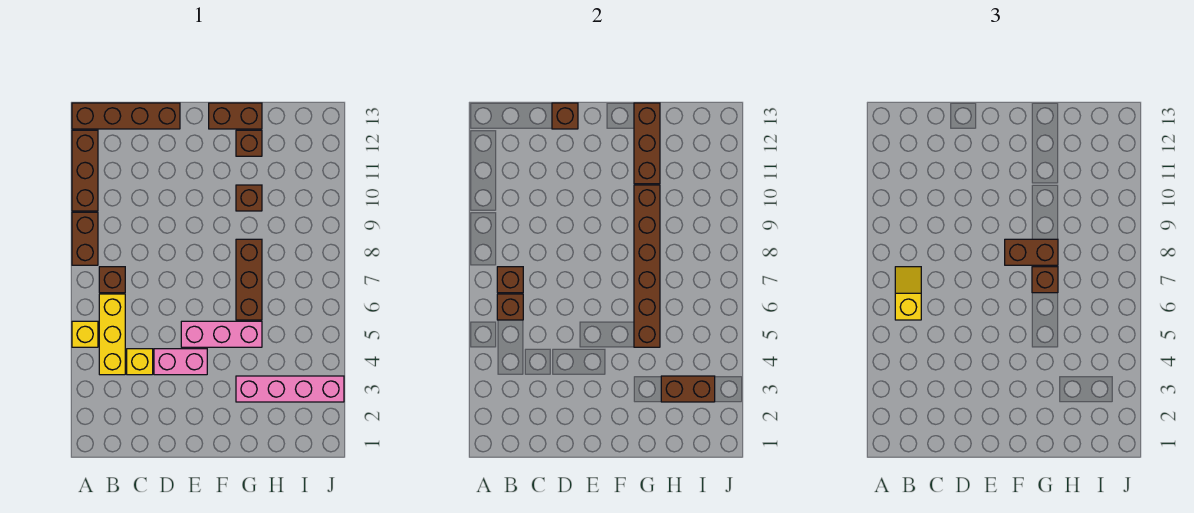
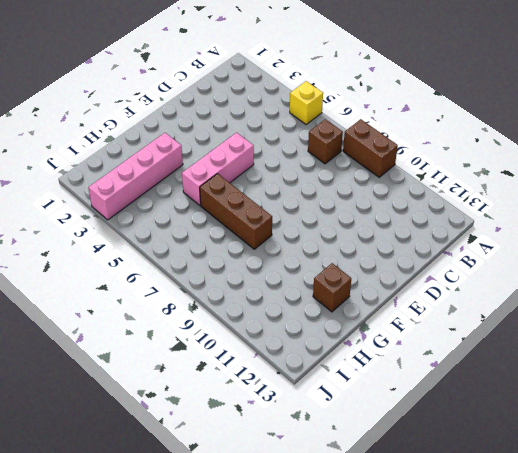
none -> brown brick A10:A12 level 1
none -> brown brick A13:D13 level 1
none -> yellow brick B4:B6 level 1

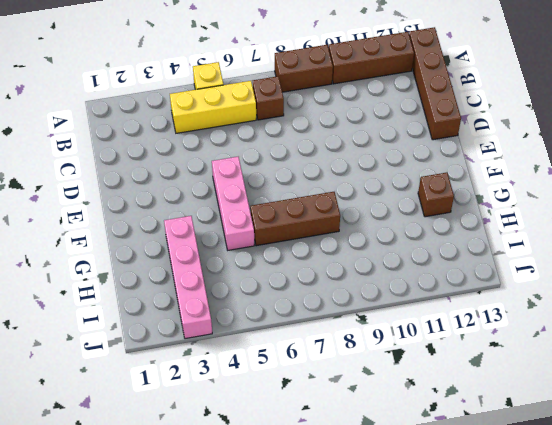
none -> yellow brick C4 level 1
none -> pink brick D4:E4 level 1
none -> brown brick F13:G13 level 1

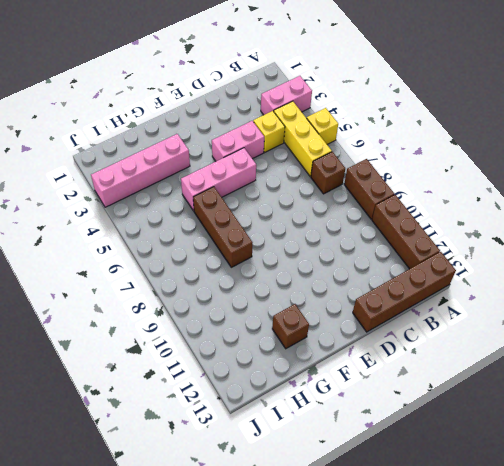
pink brick A3:B3 level 1 -> none
none -> brown brick F13:G13 level 1
none -> brown brick G10 level 1
none -> brown brick B6 level 2

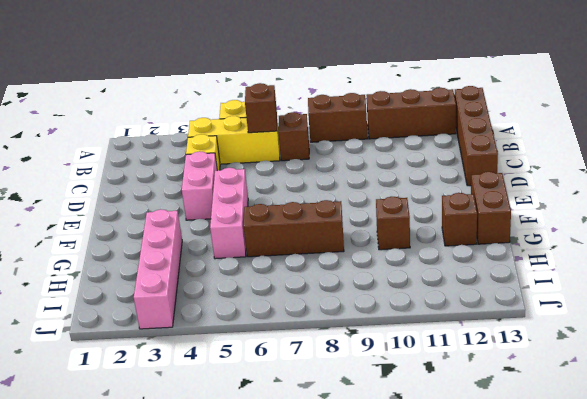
none -> brown brick B7 level 2
none -> brown brick D13 level 2
none -> brown brick G5:G10 level 2

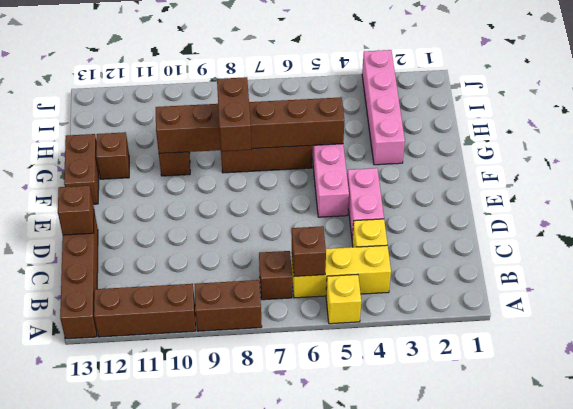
none -> brown brick B7 level 2
none -> brown brick G11:G13 level 2
none -> brown brick H3:I3 level 2

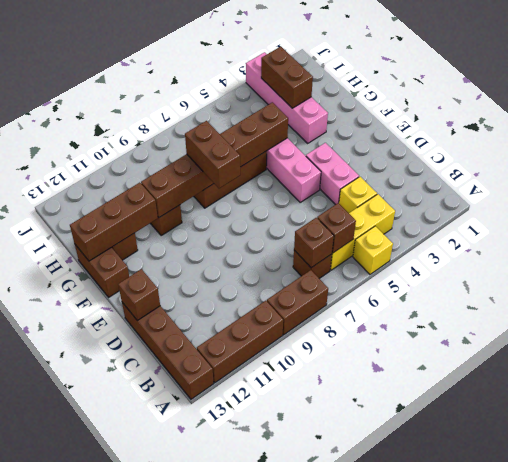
none -> yellow slope B6:B7 level 3 top 6
none -> brown brick G7 level 3

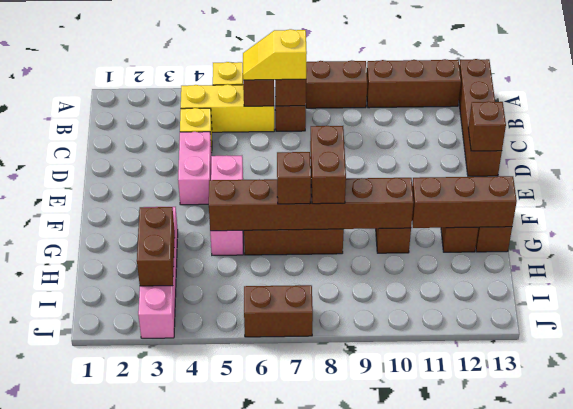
yellow slope B6:B7 level 3 top 7 -> yellow slope B6:B7 level 3 top 6
brown brick J6:J7 level 1 -> none

